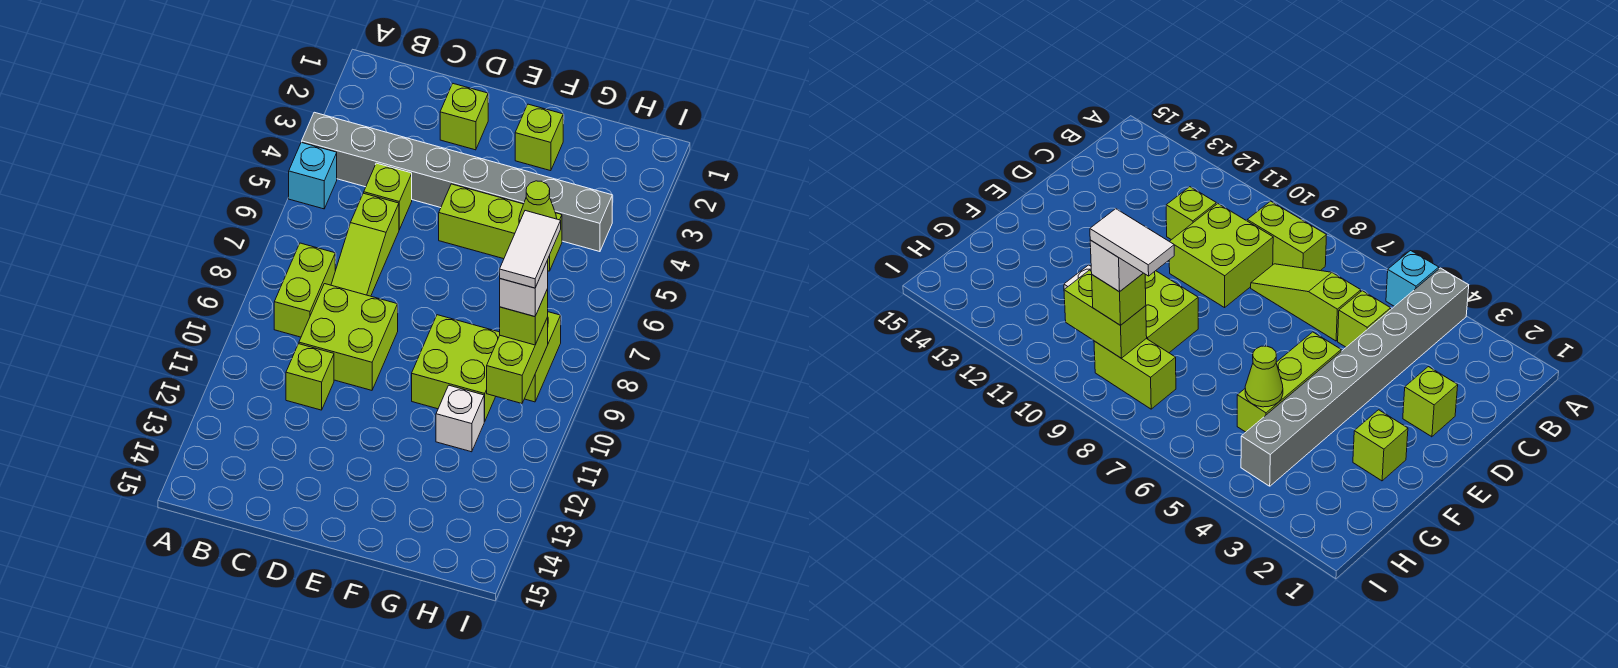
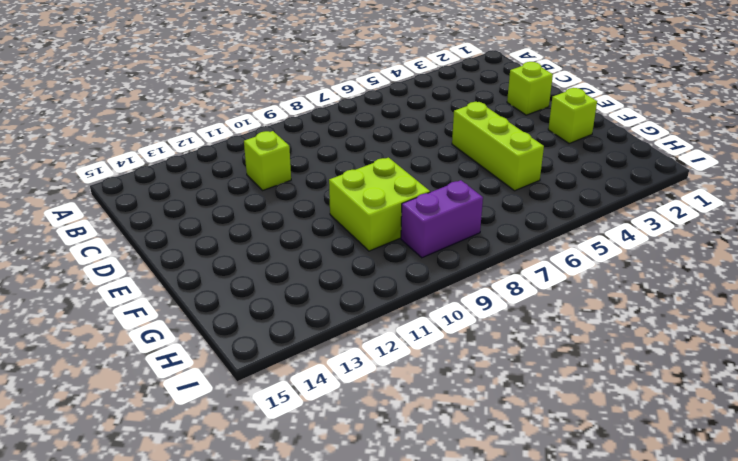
purple brick H8:H9 level 1 -> lime brick H8:H9 level 1
none -> grey brick A4:H4 level 1
none -> cyan brick A5 level 1
none -> lime brick B8:B9 level 1

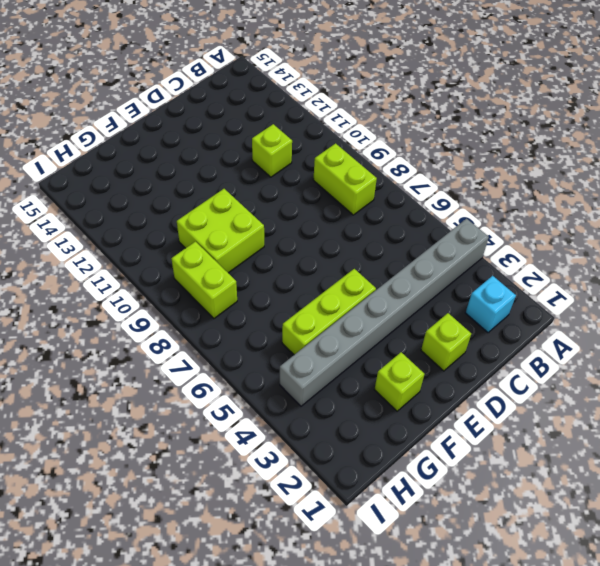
cyan brick B2 level 1 -> cyan brick A5 level 1
none -> lime brick C5 level 1
none -> lime slope C6:C8 level 1 top 6
none -> lime brick C9:D10 level 1

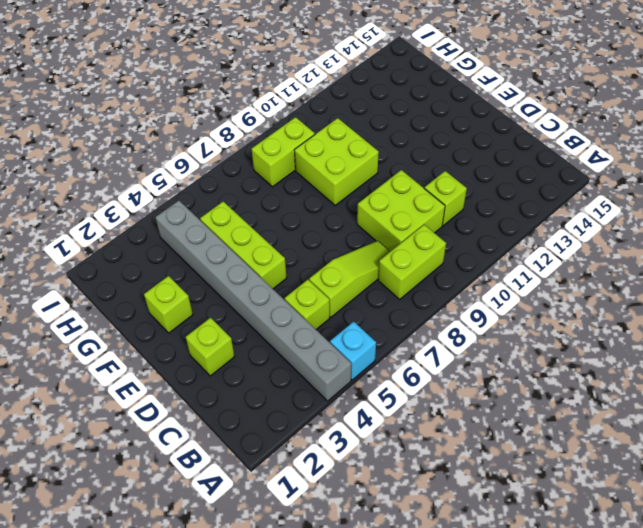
none -> white brick G11 level 1
none -> lime cone G5 level 2
none -> lime brick H9:H10 level 2

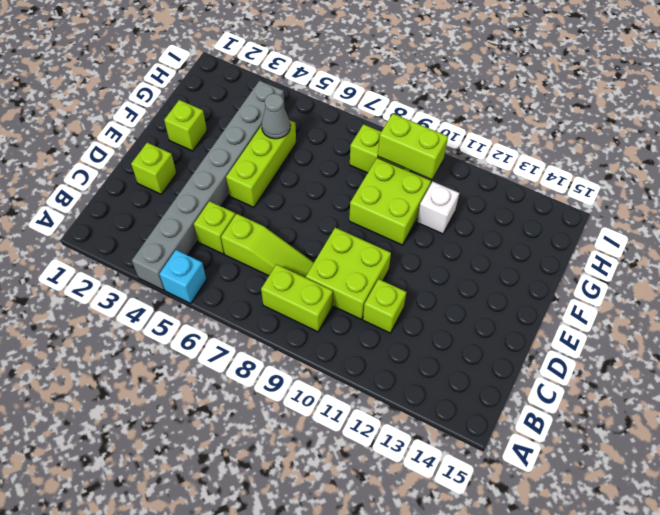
grey cone G5 level 2 -> lime cone G5 level 2
none -> lime brick H9 level 3
none -> white brick H9 level 4
none -> white tile H8:H9 level 5

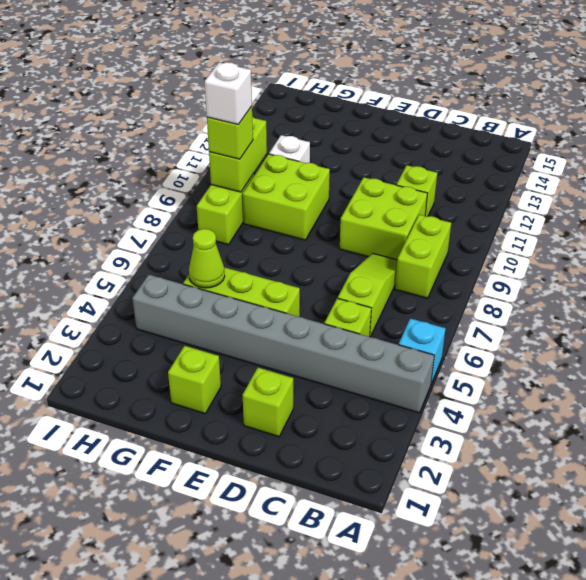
none -> white tile H8:H9 level 5

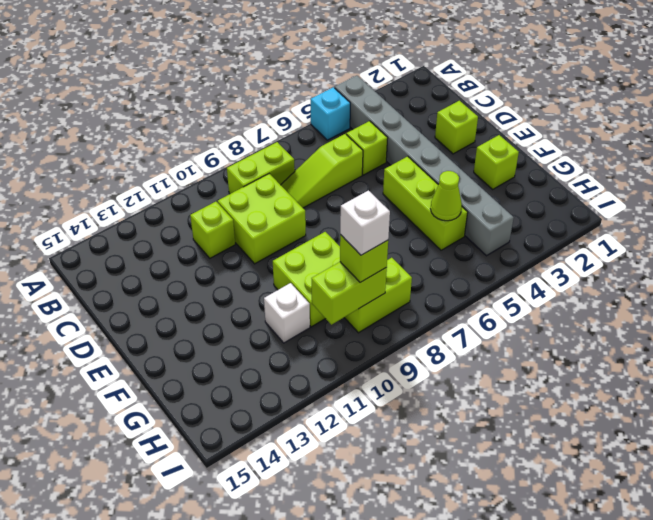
none -> white tile H8:H9 level 5

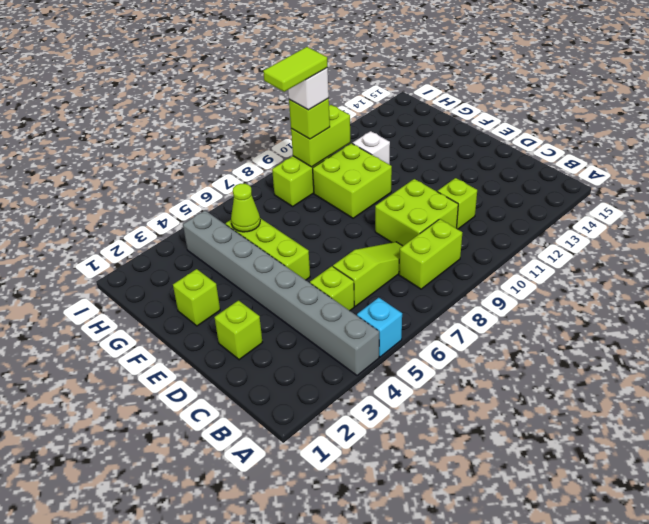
lime tile H8:H9 level 5 -> white tile H8:H9 level 5

